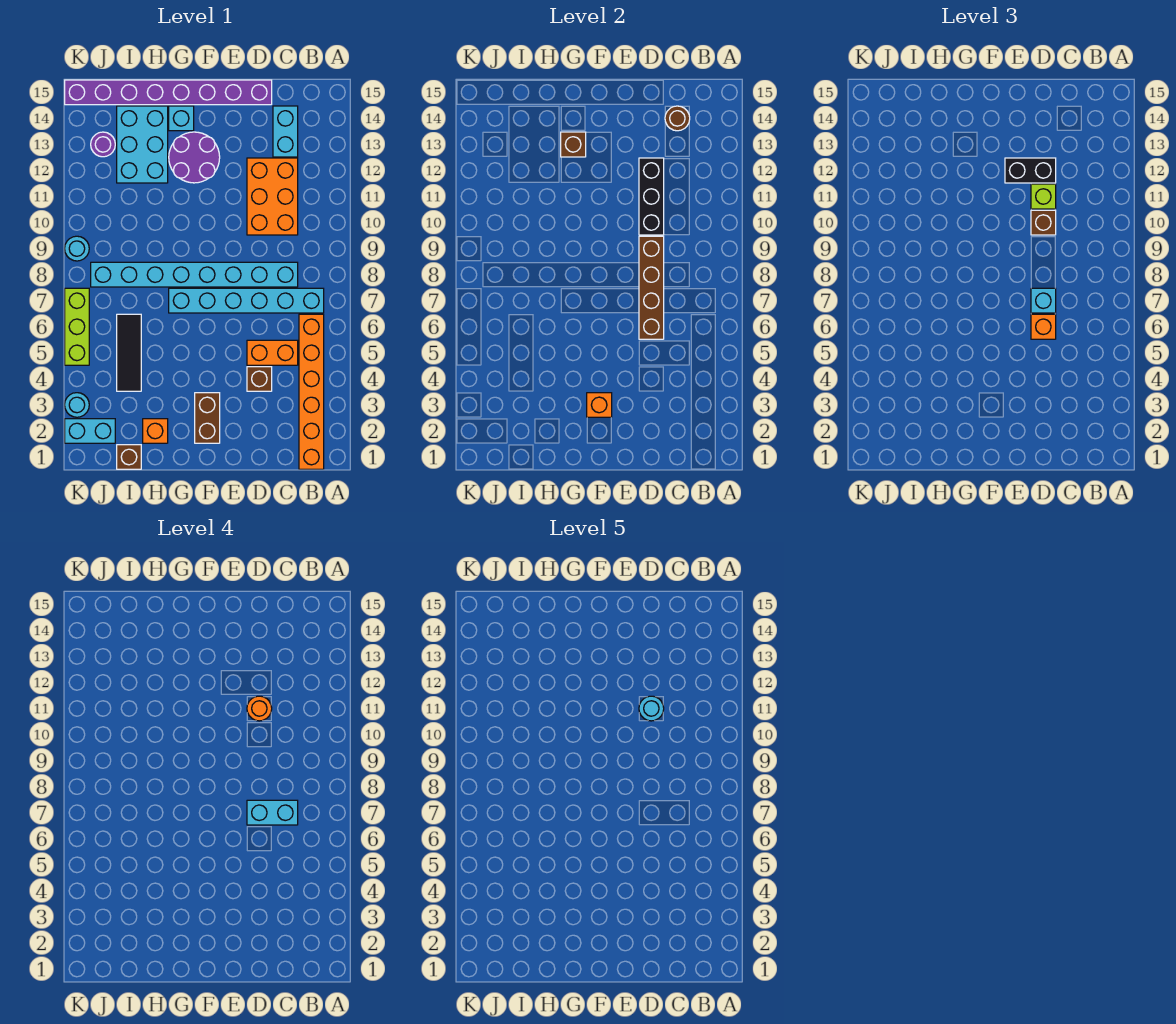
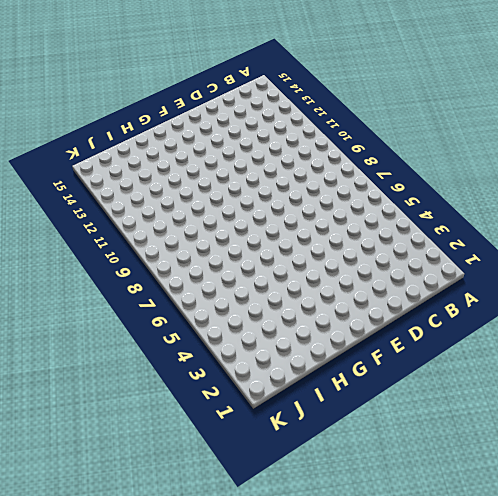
none -> orange brick B1:B6 level 1
none -> cyan brick B7:G7 level 1
none -> orange brick C5:D5 level 1
none -> cyan brick C8:J8 level 1

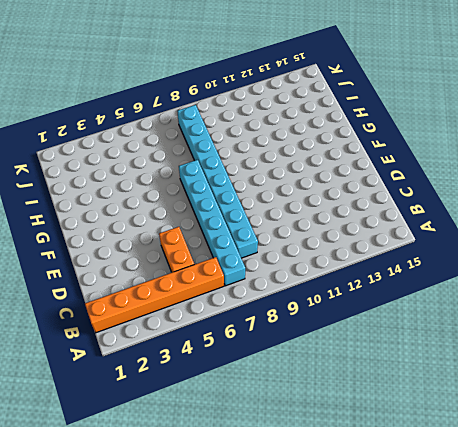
none -> orange brick C10:D12 level 1
none -> cyan brick C13:C14 level 1
none -> brown brick D4 level 1
none -> purple brick D15:K15 level 1

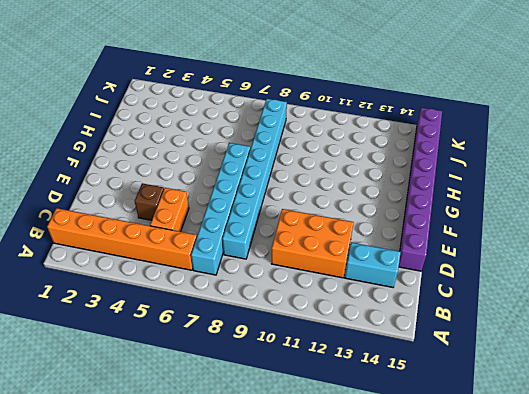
none -> brown brick F2:F3 level 1
none -> purple round brick F12:G13 level 1
none -> cyan brick G14 level 1
none -> orange brick H2 level 1

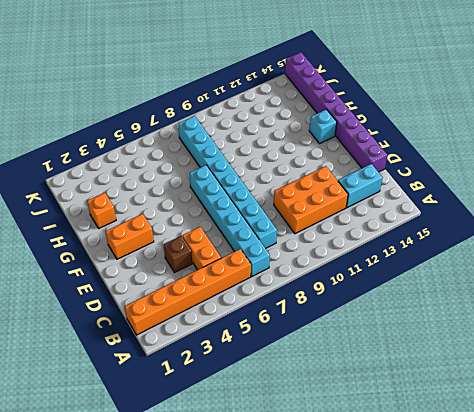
orange brick F2:F3 level 1 -> brown brick F2:F3 level 1
none -> purple round brick F12:G13 level 1
none -> cyan brick H12:I14 level 1
none -> brown brick I1 level 1
none -> black tile I4:I6 level 1

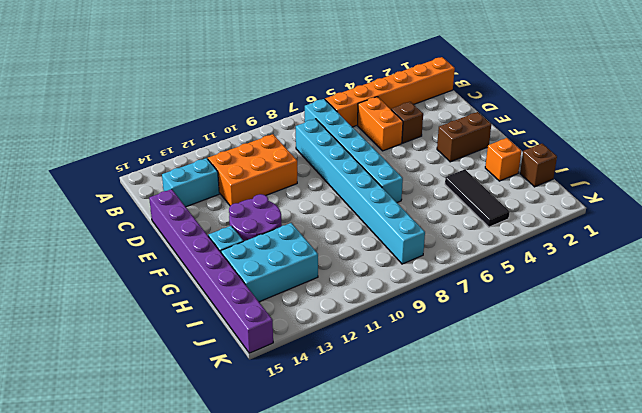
black tile H4:J4 level 1 -> black tile I4:I6 level 1
none -> cyan brick J2:K2 level 1
none -> purple round brick J13 level 1
none -> cyan round brick K3 level 1
none -> lime brick K5:K7 level 1

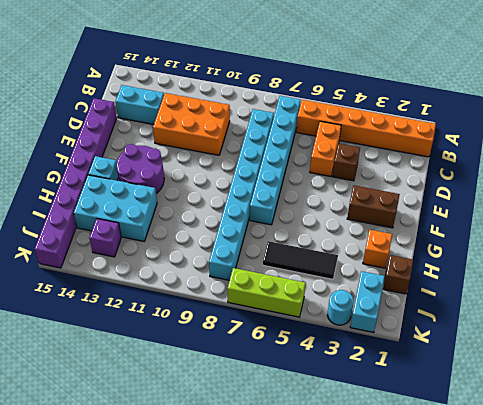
purple brick J13 level 1 -> purple round brick J13 level 1
none -> cyan round brick K9 level 1
none -> brown round brick C14 level 2
none -> brown brick D6:D9 level 2
none -> black brick D10:D12 level 2

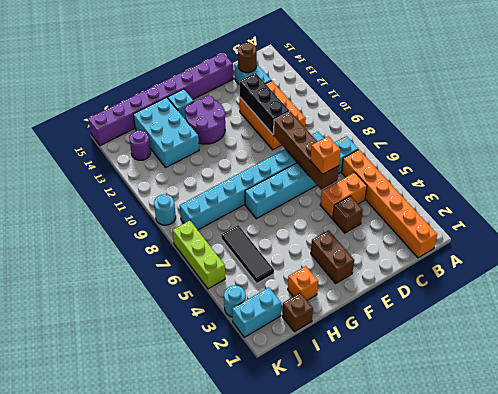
none -> orange brick F3 level 2
none -> brown brick G13 level 2
none -> cyan brick D7 level 3
none -> brown brick D10 level 3

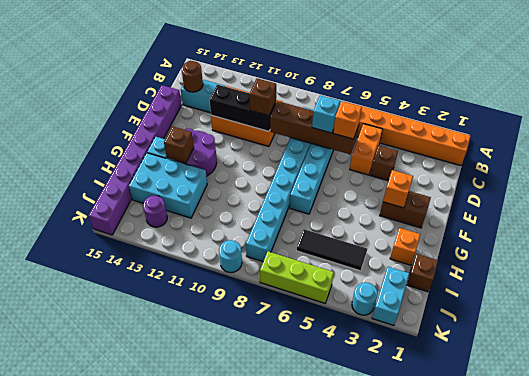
none -> lime brick D11 level 3
none -> black brick D12:E12 level 3
none -> cyan brick C7:D7 level 4
none -> orange round brick D11 level 4

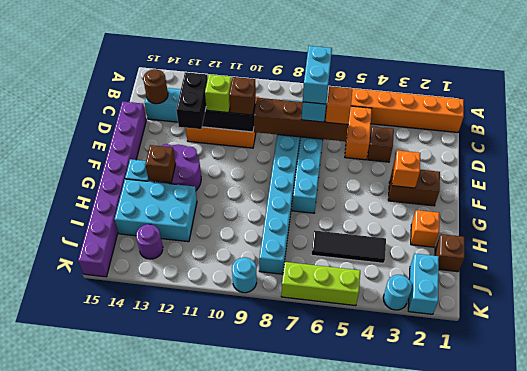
none -> orange round brick D11 level 4
none -> cyan round brick D11 level 5

